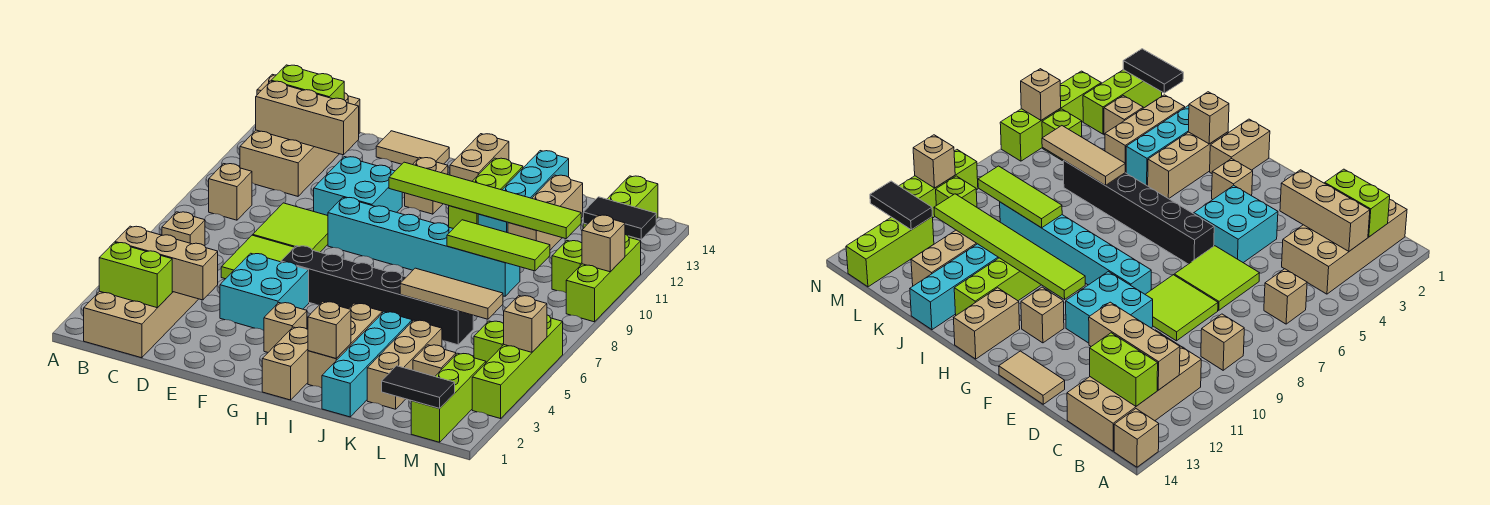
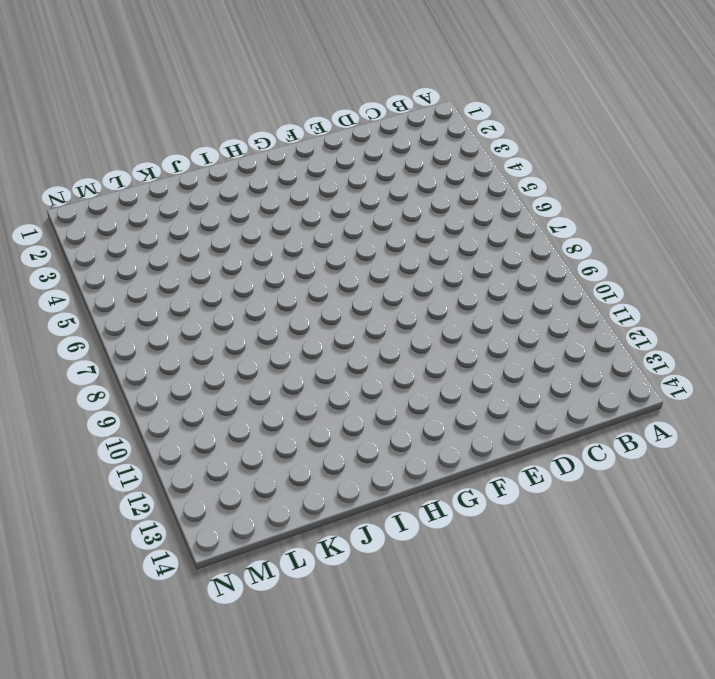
none -> tan brick A14 level 1
none -> tan brick B1:C4 level 1
none -> tan brick B6 level 1
none -> tan brick B9 level 1

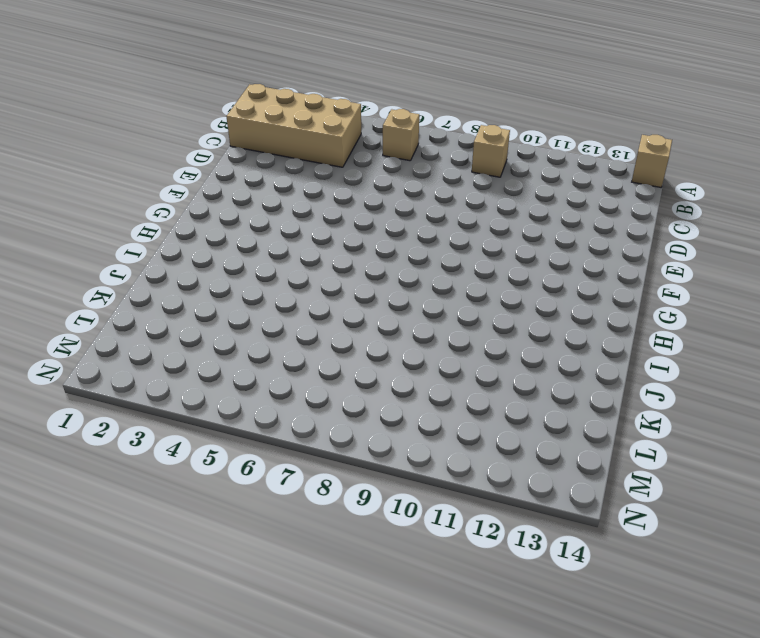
none -> tan brick B11:C14 level 1
none -> lime tile D6:E7 level 1
none -> lime tile D8:E9 level 1
none -> cyan brick E4:F5 level 1

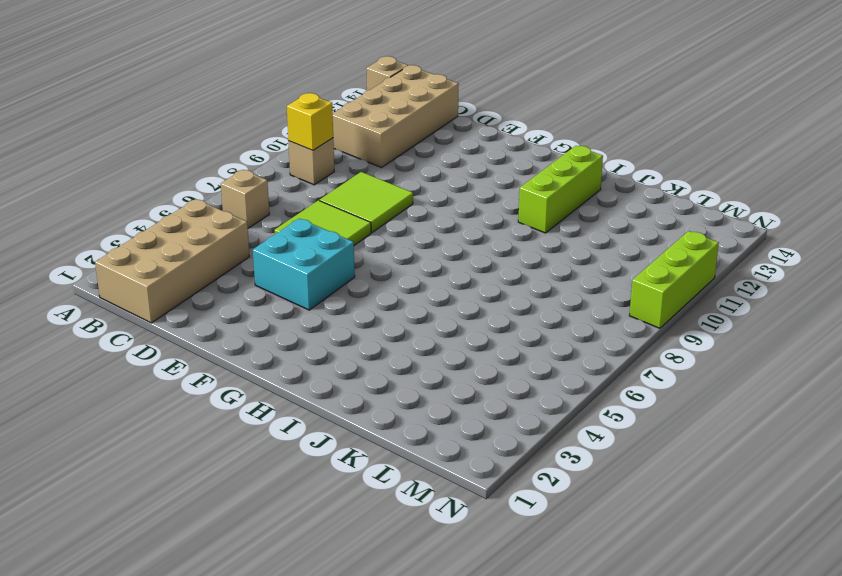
yellow brick B9 level 2 -> none
none -> cyan brick E10:F11 level 1
none -> tan tile E14:F14 level 1
none -> black brick F6:K6 level 1
none -> cyan brick F9:K9 level 1

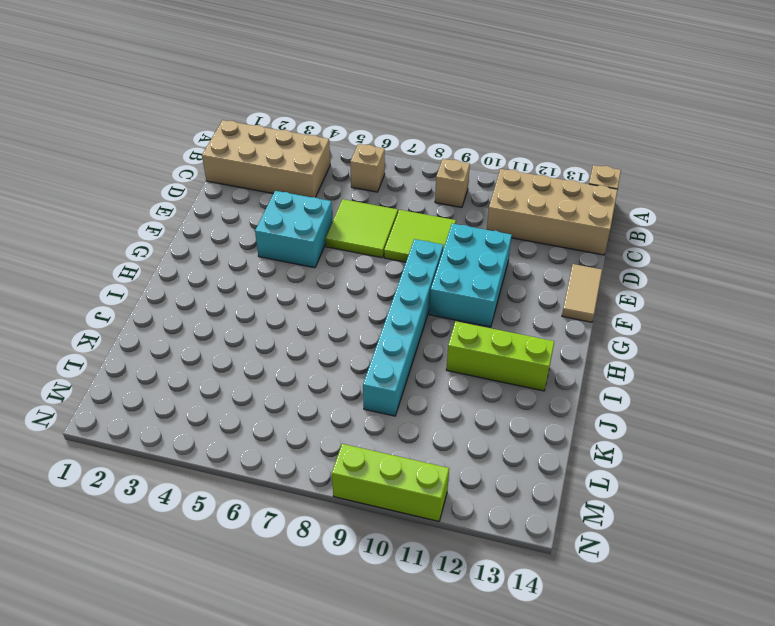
cyan brick E10:G11 level 1 -> cyan brick E10:F11 level 1
none -> black brick F6:K6 level 1
none -> tan brick G3 level 1
none -> tan brick G12 level 1
none -> tan brick H1:H2 level 1

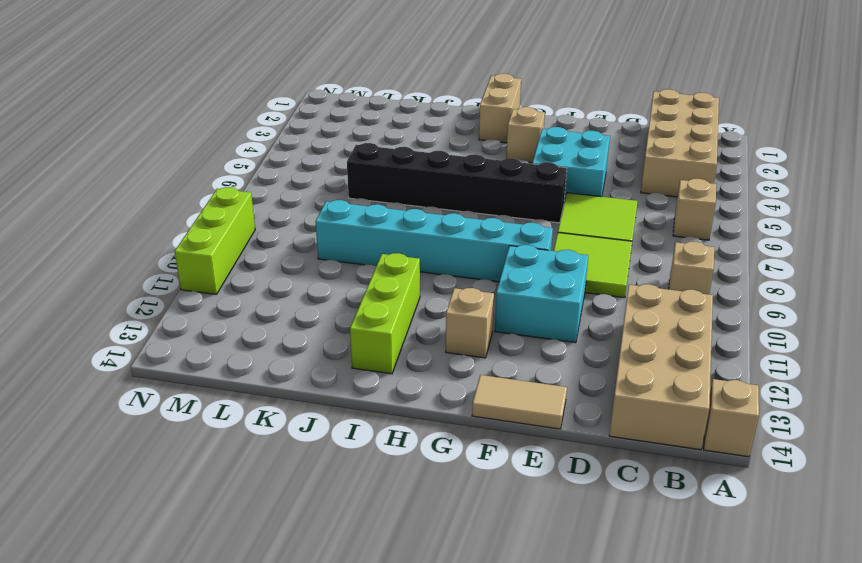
none -> tan brick H13:H14 level 1
none -> tan brick I2:I4 level 1
none -> cyan brick J1:J4 level 1
none -> cyan brick J11:J14 level 1

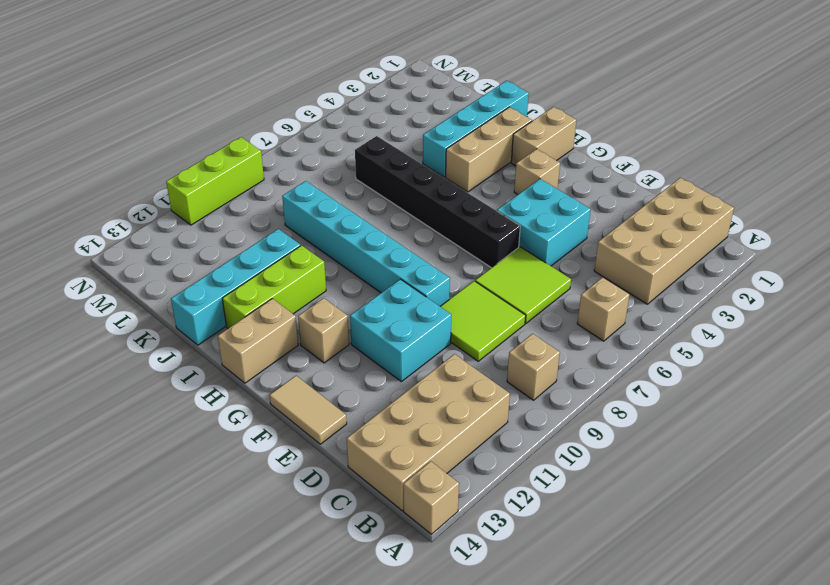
none -> tan brick K2:K4 level 1
none -> tan brick K11:K13 level 1
none -> tan brick L3 level 1
none -> lime brick M1:M3 level 1

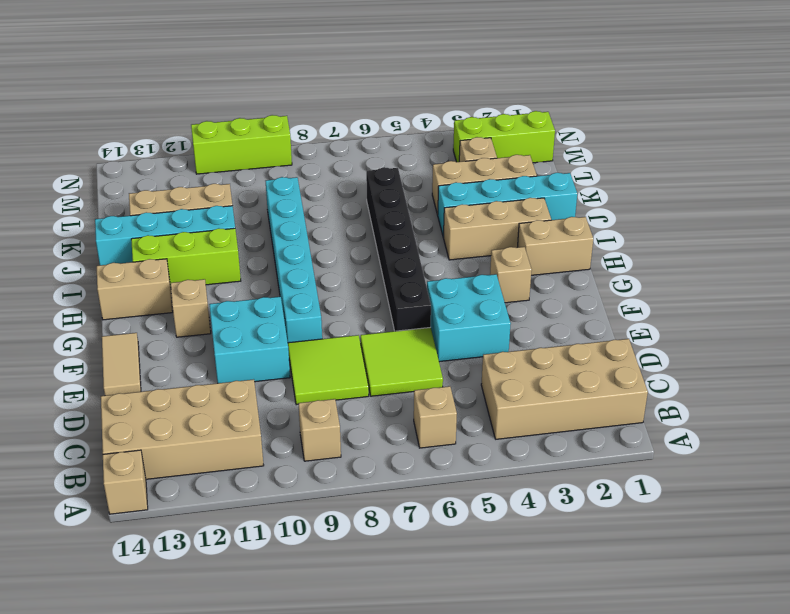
none -> lime brick M5 level 1
none -> lime brick M10 level 1
none -> lime brick M12:M14 level 1
none -> lime brick N3:N6 level 1

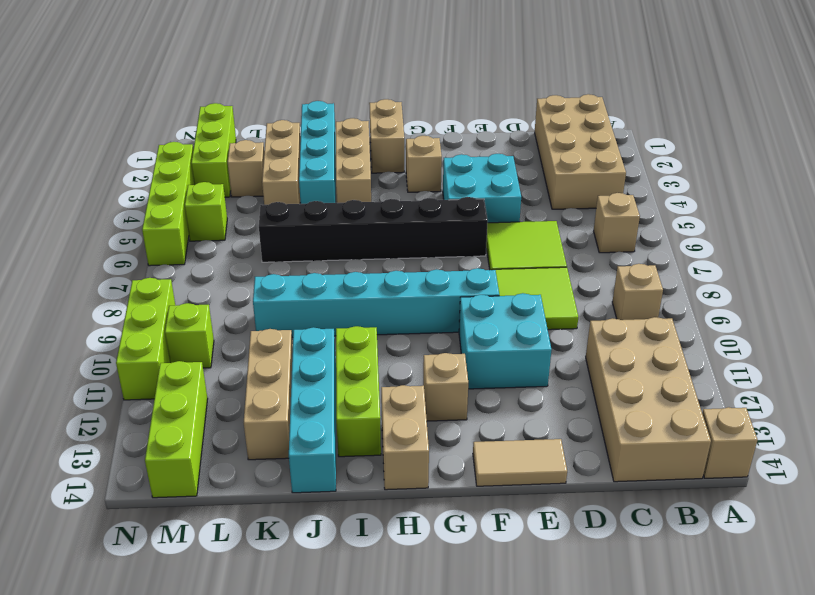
none -> lime brick B2:C2 level 2
none -> tan brick B3:D3 level 2
none -> tan brick B12:D12 level 2
none -> lime brick B13:C13 level 2

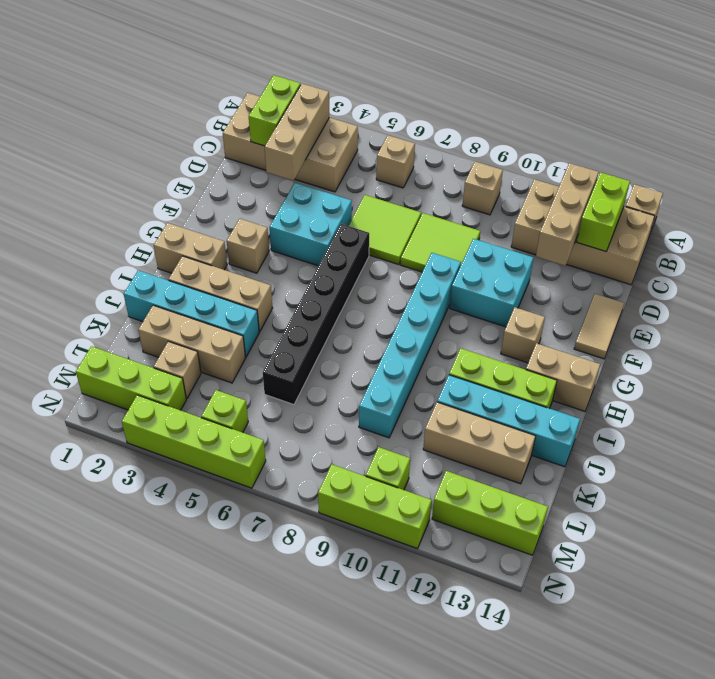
none -> lime tile G11:L11 level 2
none -> tan brick I2 level 2
none -> tan tile J6:L6 level 2
none -> lime tile J9:L9 level 2

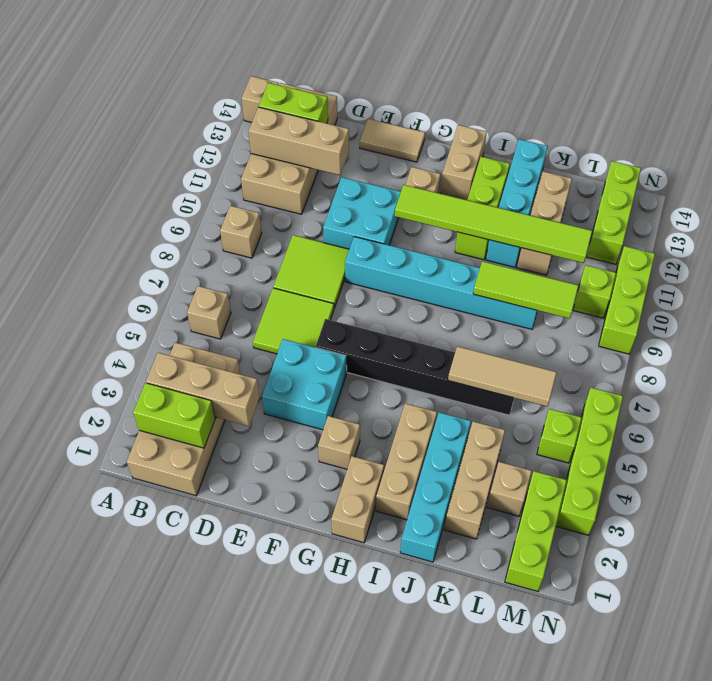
none -> tan brick I2 level 2
none -> black tile L1:M1 level 2
none -> black tile M12:N12 level 2
none -> tan brick N5 level 2

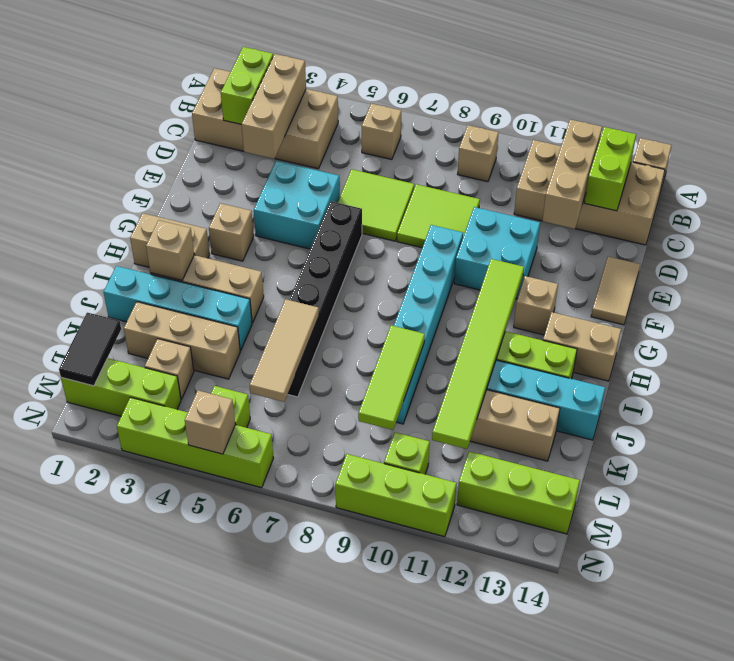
none -> black tile M12:N12 level 2
none -> tan brick N10 level 2

